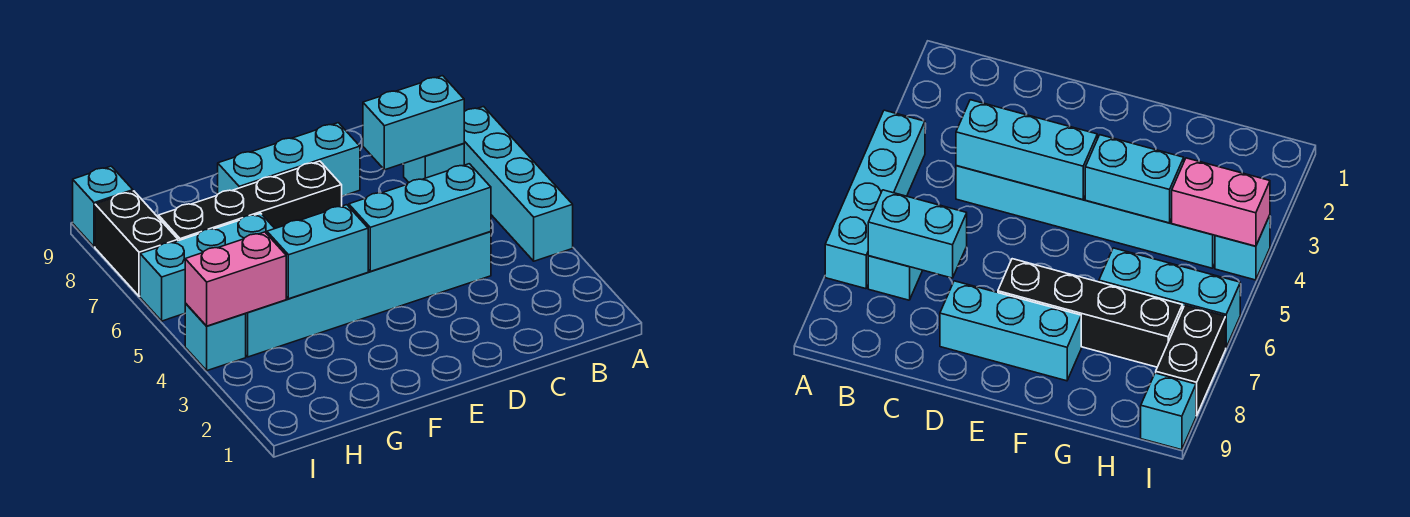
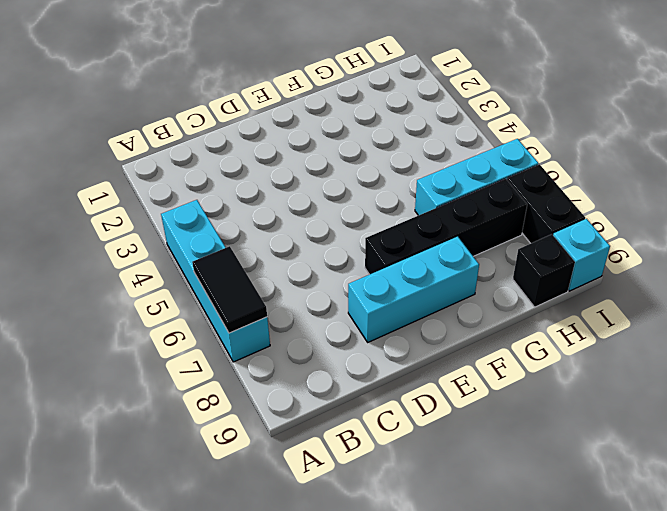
black tile A6:A7 level 2 -> none
black brick H9 level 1 -> none
none -> cyan brick B7 level 1
none -> cyan brick C4:H4 level 1
none -> cyan brick I4 level 1

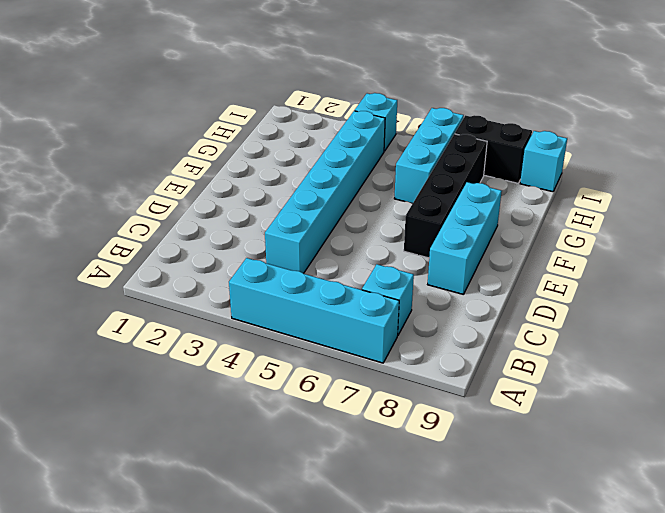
none -> cyan brick B7:C7 level 2
none -> cyan brick C4:E4 level 2
none -> cyan brick F4:G4 level 2

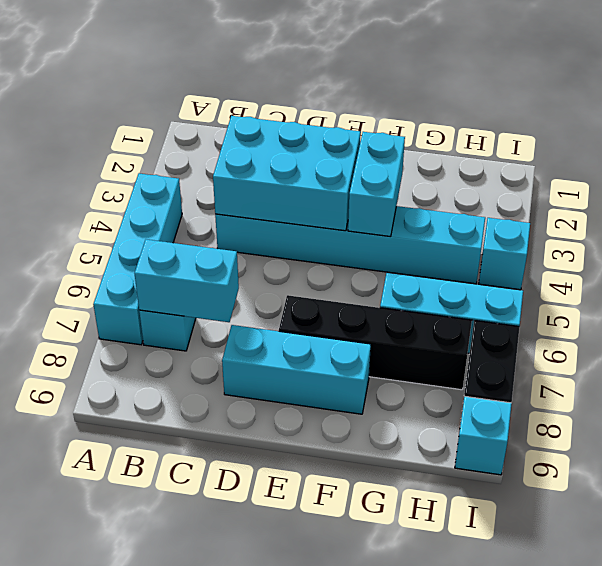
cyan brick C3:E4 level 2 -> cyan brick C4:E4 level 2
cyan brick F3:F4 level 2 -> cyan brick F4:G4 level 2
none -> pink brick H4:I4 level 2

